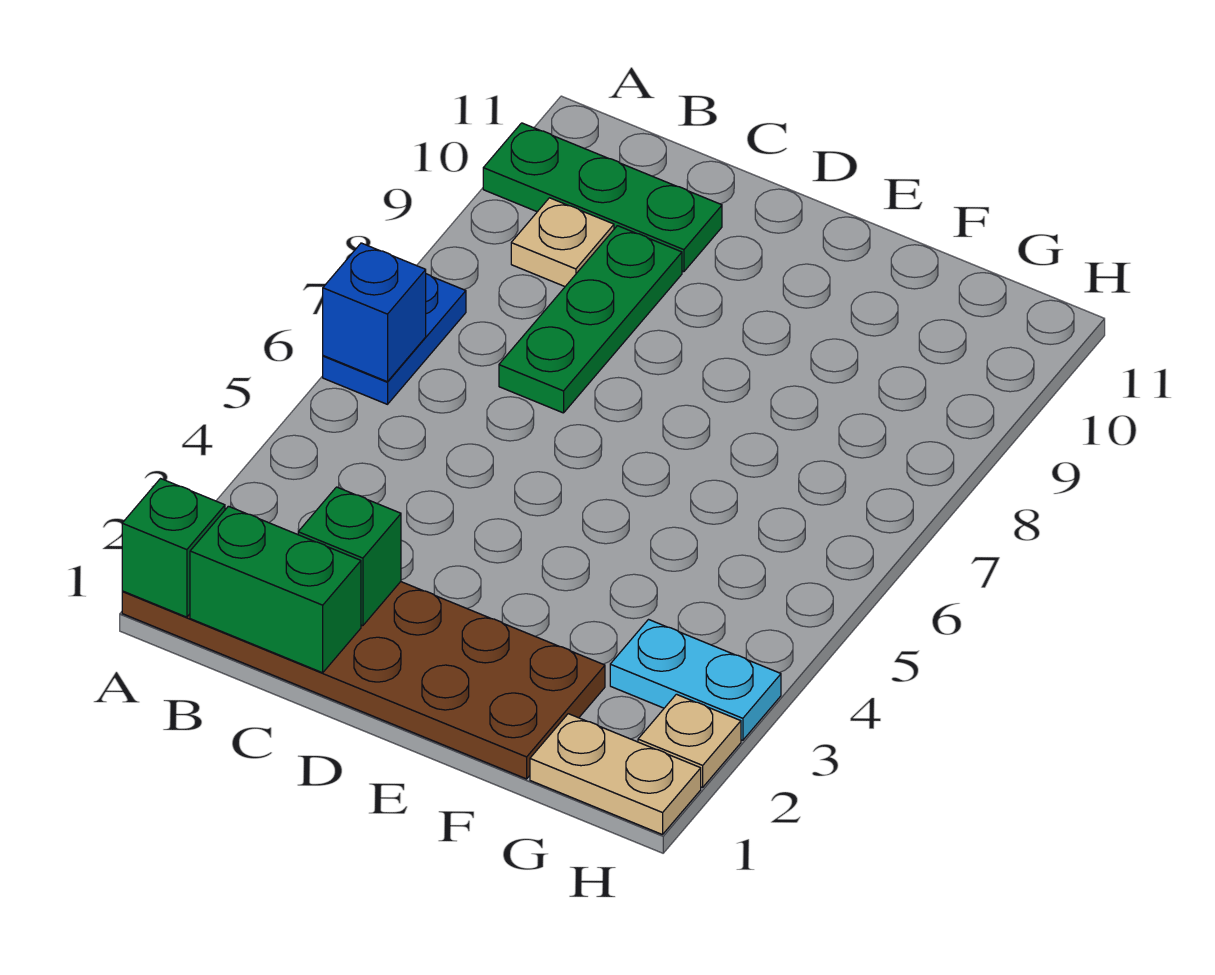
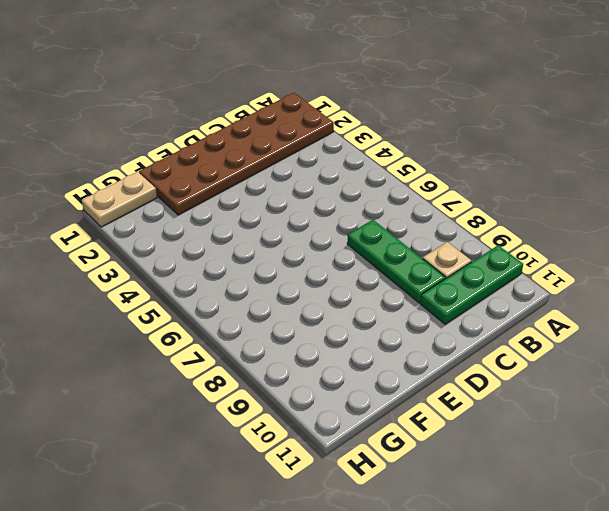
none -> blue plate A6:A7 level 1
none -> cyan plate G3:H3 level 1
none -> tan plate H2 level 1

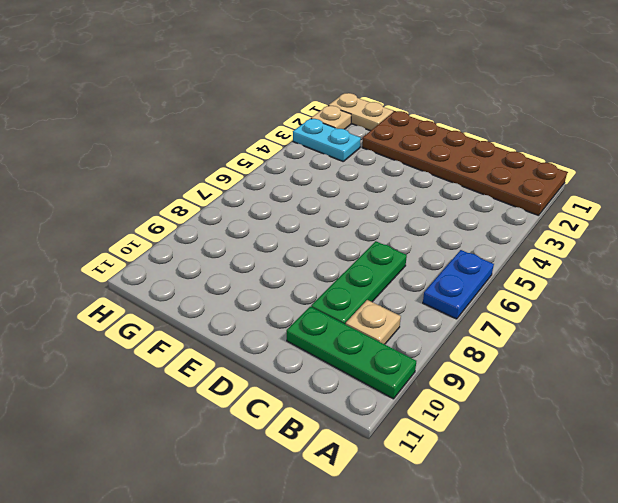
none -> green brick A1 level 2
none -> blue brick A6 level 2
none -> green brick B1:C1 level 2

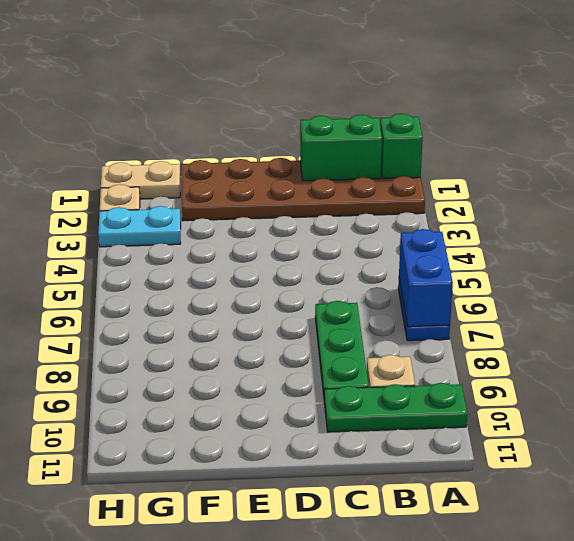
blue brick A6:A7 level 2 -> blue brick A6 level 2
none -> green brick C2 level 2

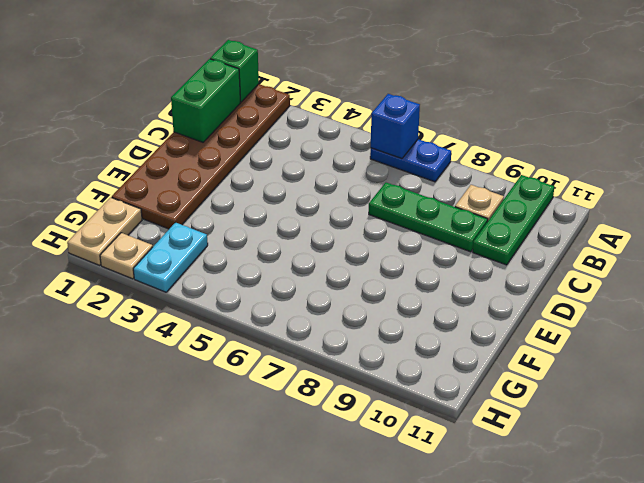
none -> green brick C2 level 2

